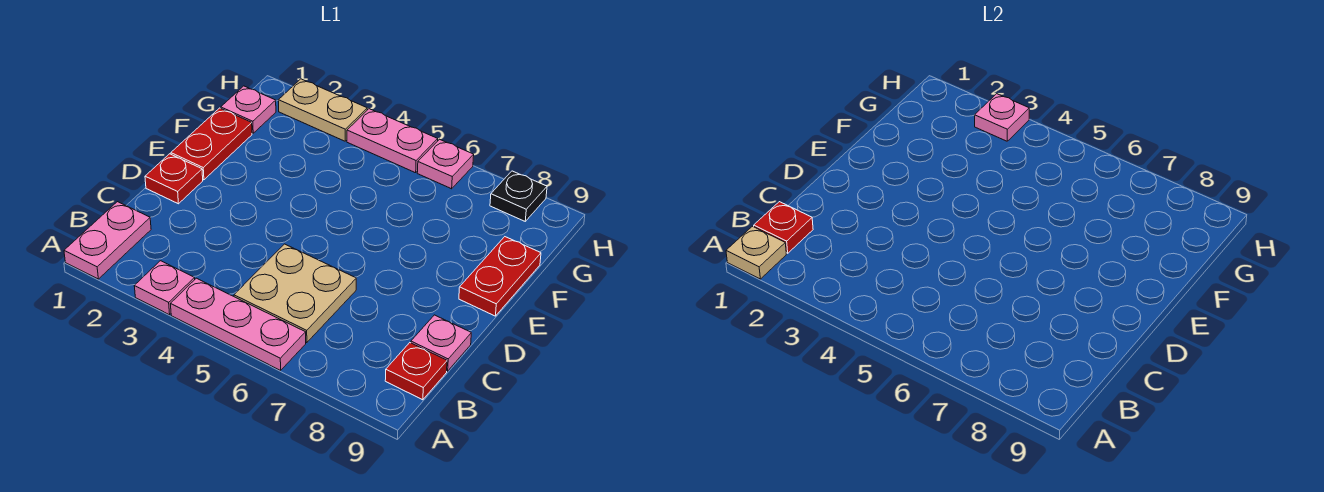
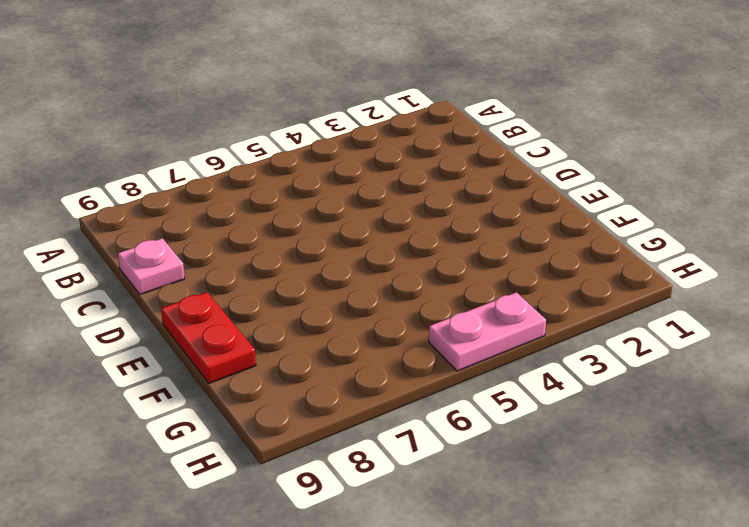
none -> pink plate A1:B1 level 1
none -> pink plate A3 level 1
none -> pink plate A4:A6 level 1

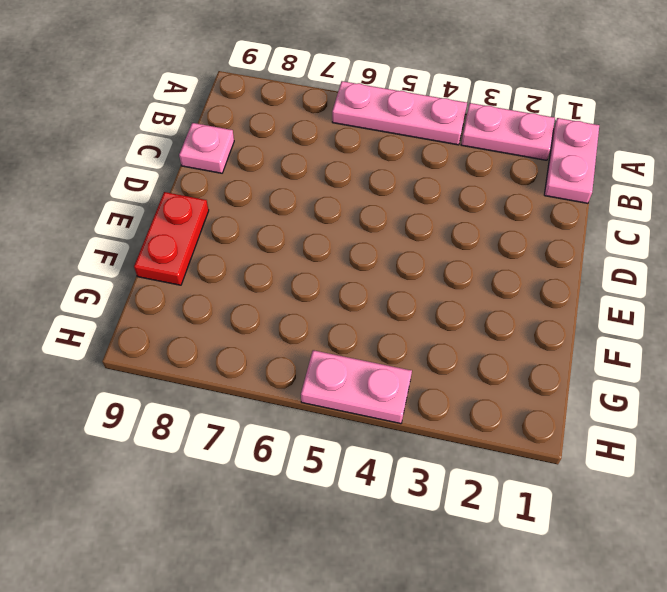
pink plate A2:A3 level 1 -> pink plate A3 level 1
none -> tan plate B5:C6 level 1
none -> red plate B9 level 1
none -> red plate D1 level 1

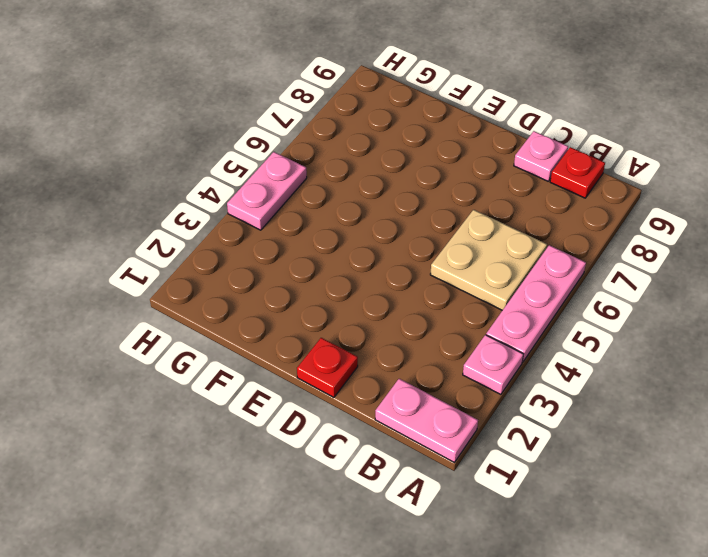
none -> red plate E1:F1 level 1
none -> red plate E9:F9 level 1
none -> pink plate G1 level 1

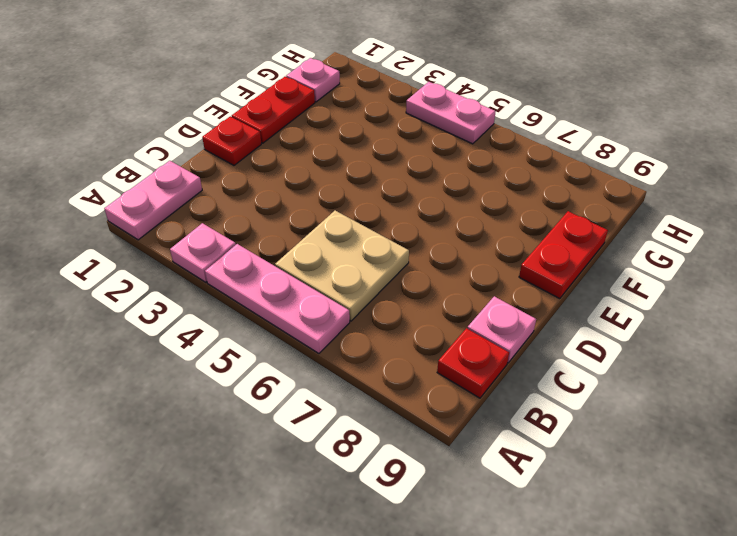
none -> tan plate H2:H3 level 1
none -> pink plate H6 level 1
none -> black plate H8 level 1

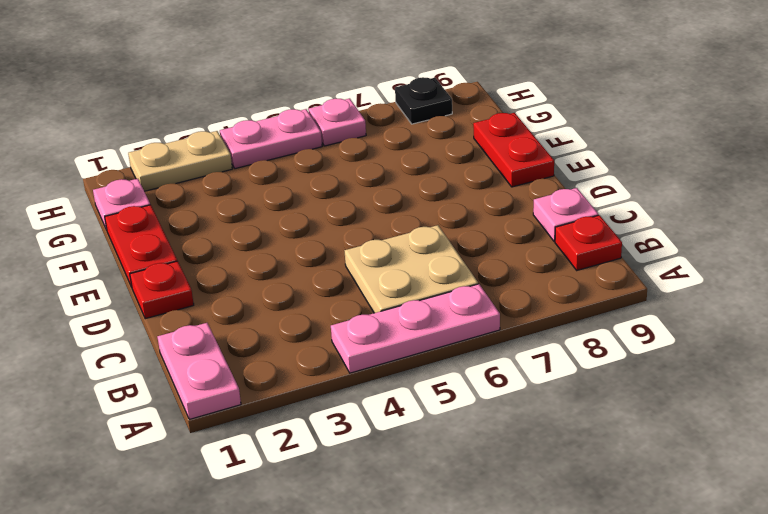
none -> pink plate A3 level 1
none -> tan plate A1 level 2
none -> red plate B1 level 2

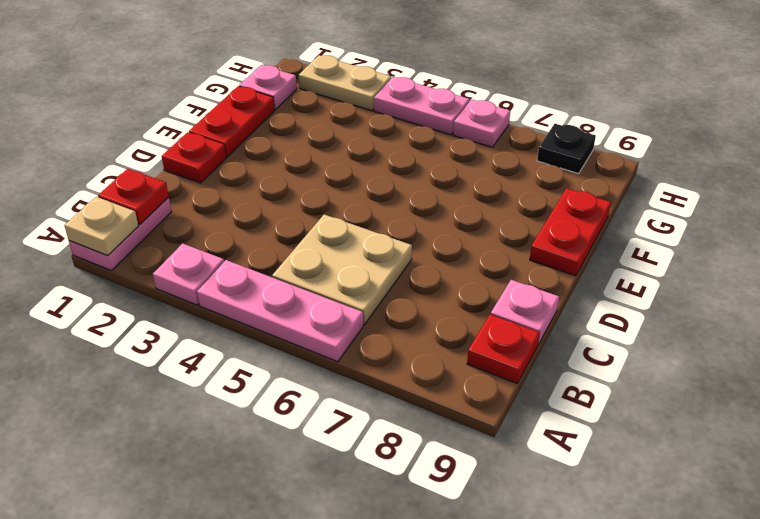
none -> pink plate H3 level 2

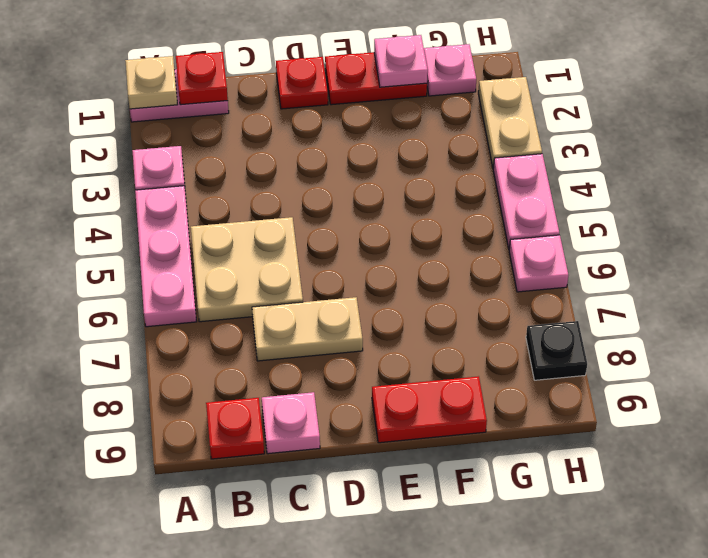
tan plate C7:D7 level 1 -> none
pink plate F1 level 2 -> pink plate H3 level 2

